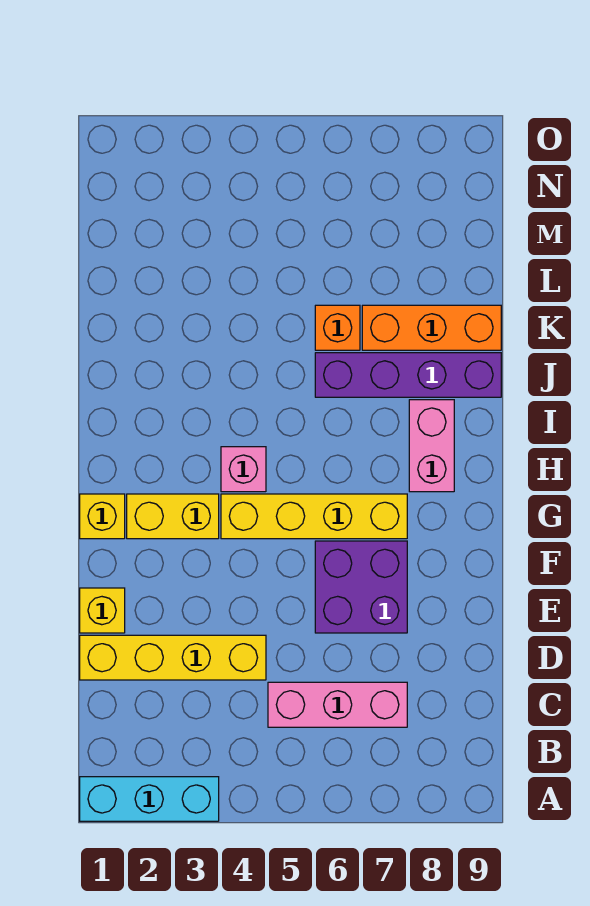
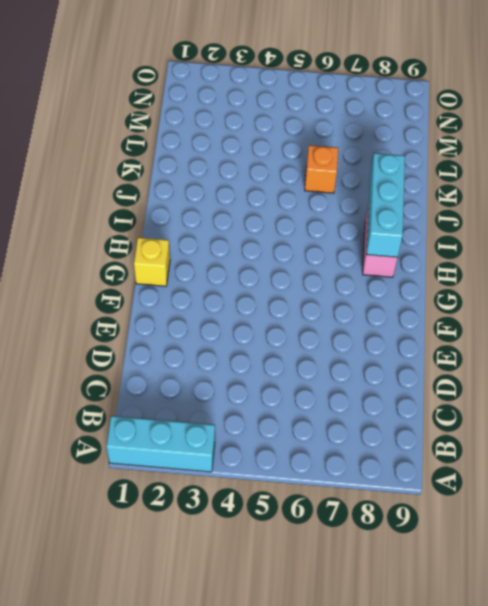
cyan brick H8:J8 level 2 -> none
none -> pink brick C5:C7 level 1
none -> yellow brick D1:D4 level 1
none -> yellow brick E1 level 1

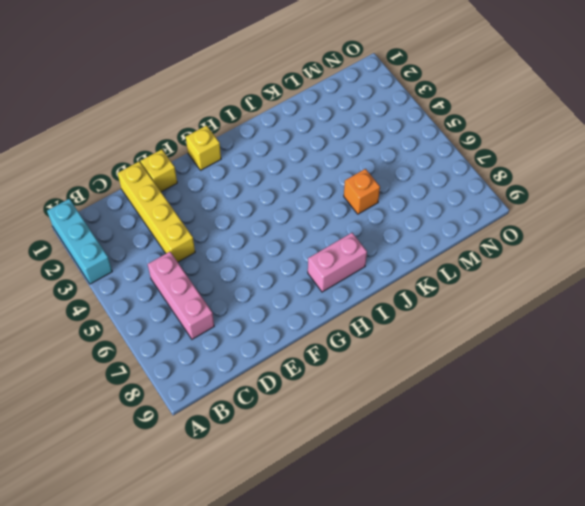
none -> purple brick E6:F7 level 1
none -> yellow brick G2:G3 level 1
none -> yellow brick G4:G7 level 1

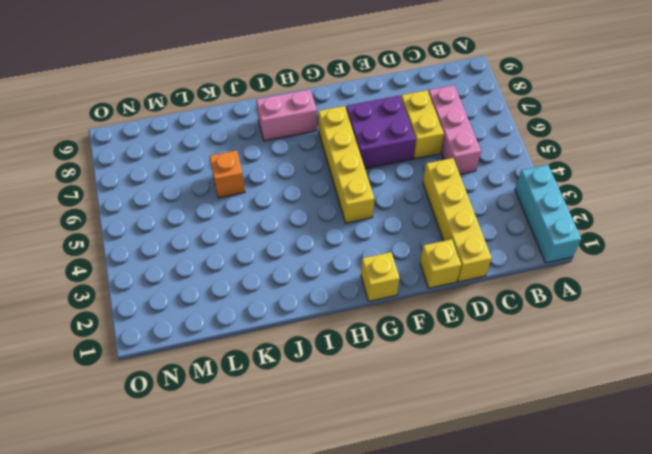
yellow brick D6:D7 level 1 -> yellow brick G2:G3 level 1
none -> pink brick H4 level 1
none -> purple brick J6:J9 level 1
none -> orange brick K7:K9 level 1

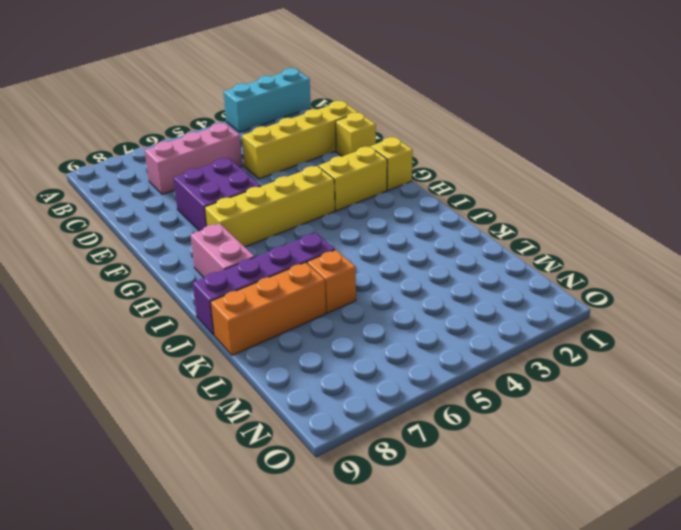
none -> pink brick H4 level 1

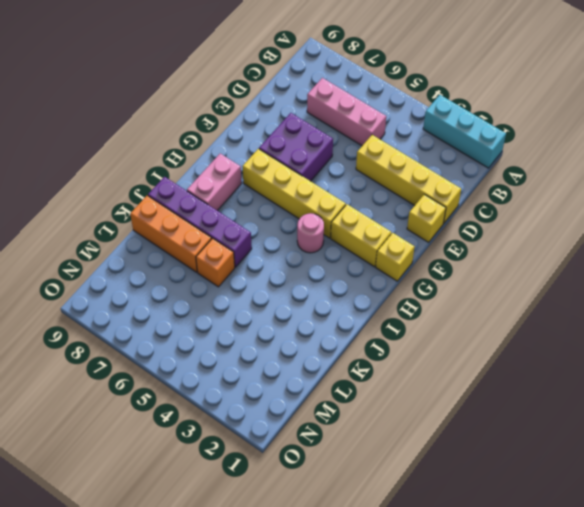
pink round brick H4 level 1 -> pink brick H4 level 1

